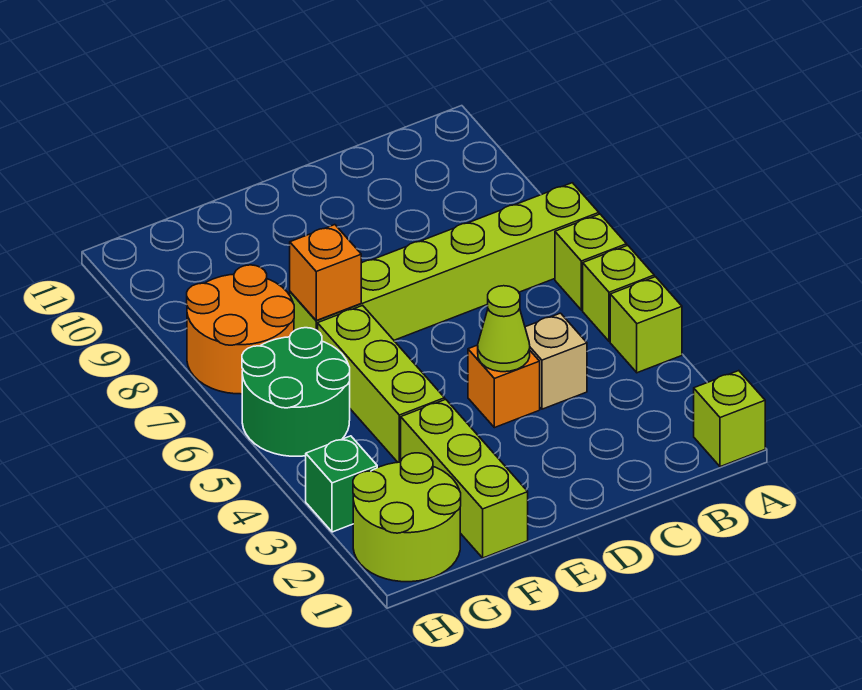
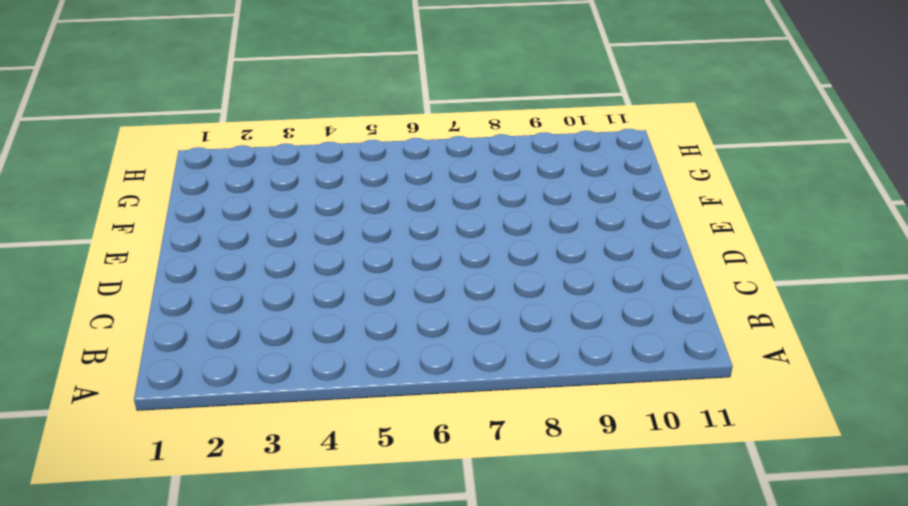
none -> lime brick A1 level 1
none -> lime brick A4 level 1
none -> lime brick A5 level 1

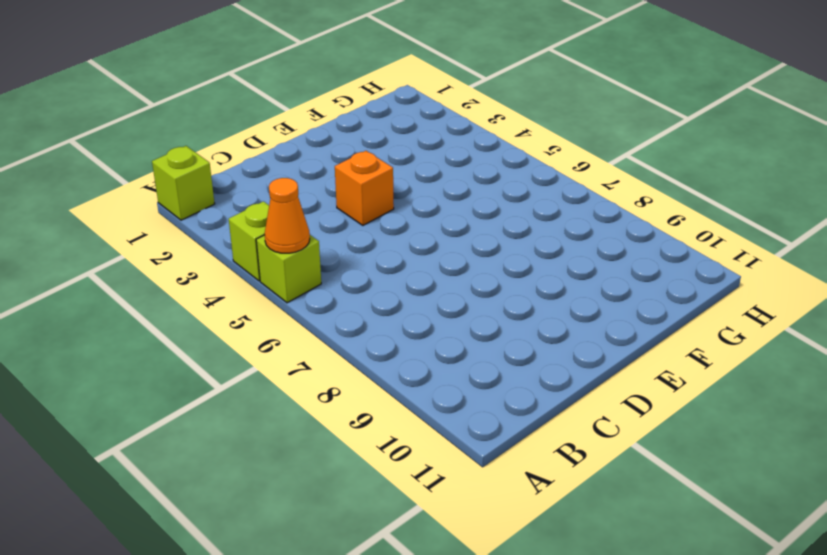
orange cone A5 level 2 -> none
none -> lime brick A6 level 1
none -> lime brick A7:F7 level 1
none -> tan brick C4 level 1

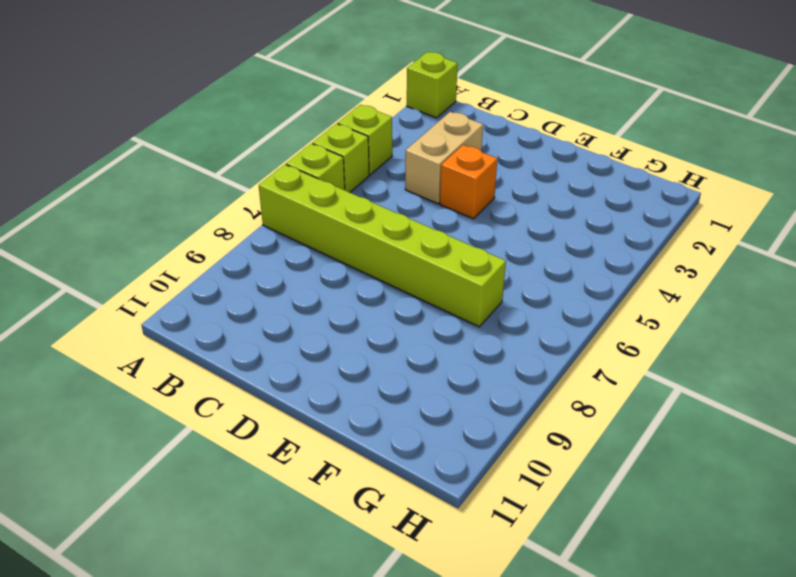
tan brick C3:C4 level 1 -> tan brick C4 level 1
none -> lime brick F1:F3 level 1
none -> lime brick F4:F6 level 1
none -> lime round brick G1:H2 level 1

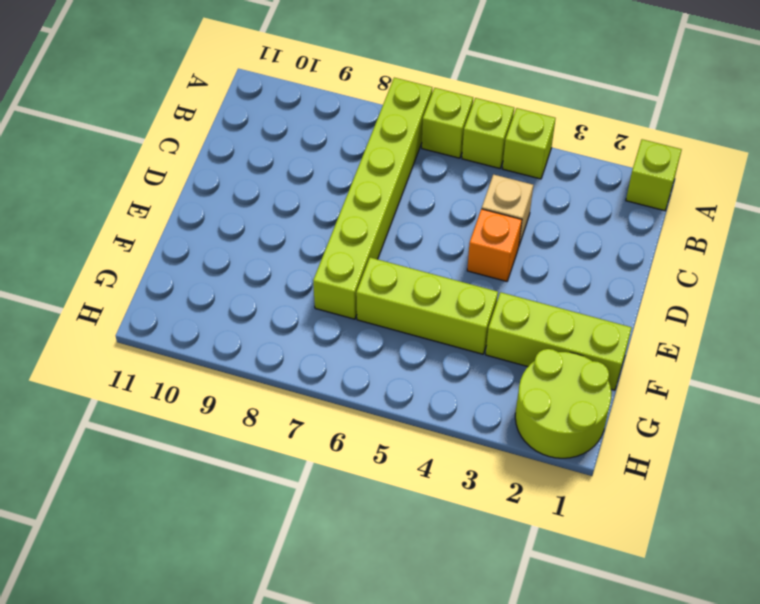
none -> green round brick G5:H6 level 1
none -> orange round brick G7:H8 level 1
none -> green brick H3 level 1

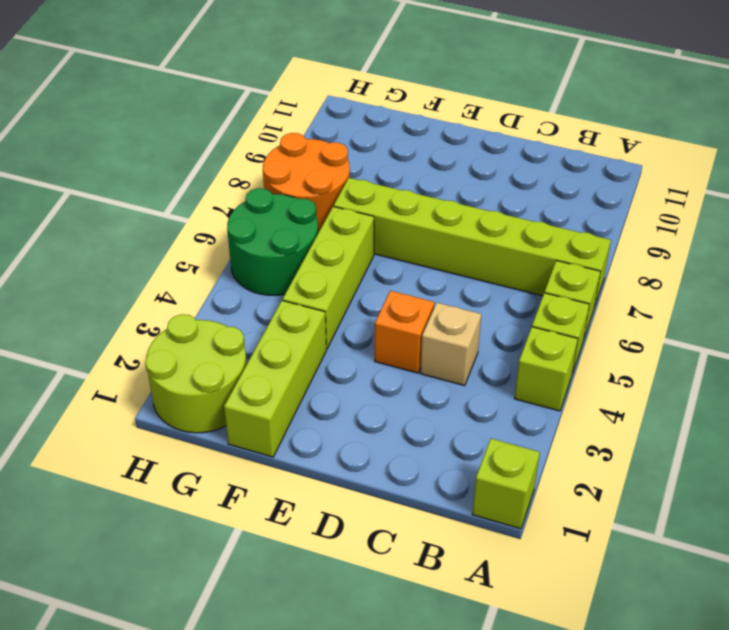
none -> green brick H3 level 1
none -> lime cone D4 level 2
none -> orange brick F7 level 2

